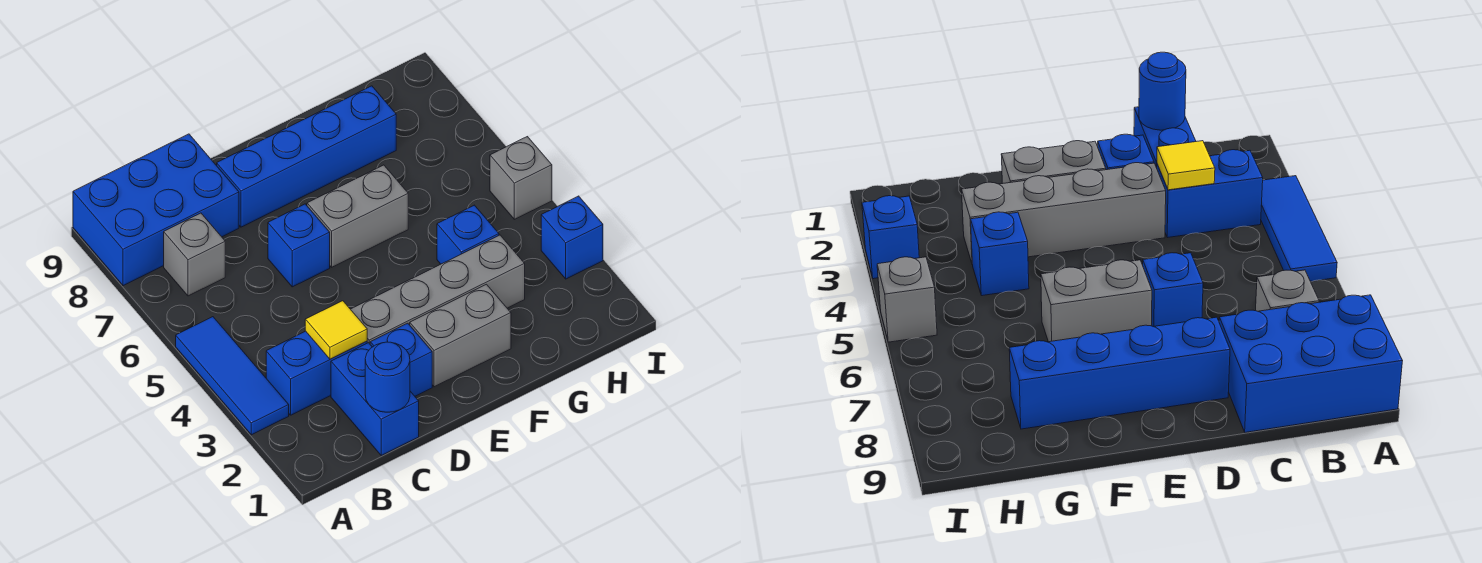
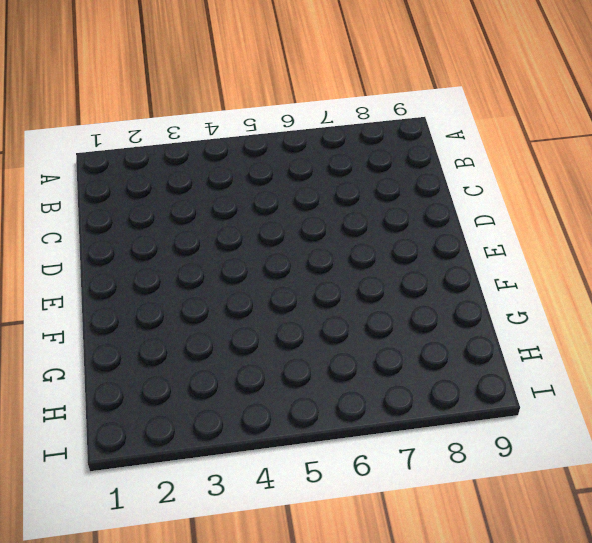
none -> blue tile A3:A5 level 1
none -> blue brick A8:C9 level 1
none -> blue brick B3:C3 level 1

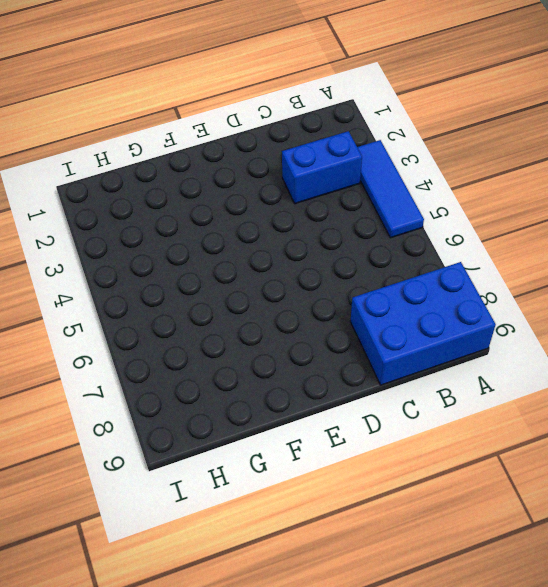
none -> grey brick B7 level 1
none -> blue brick C1:C2 level 1
none -> blue brick D2 level 1

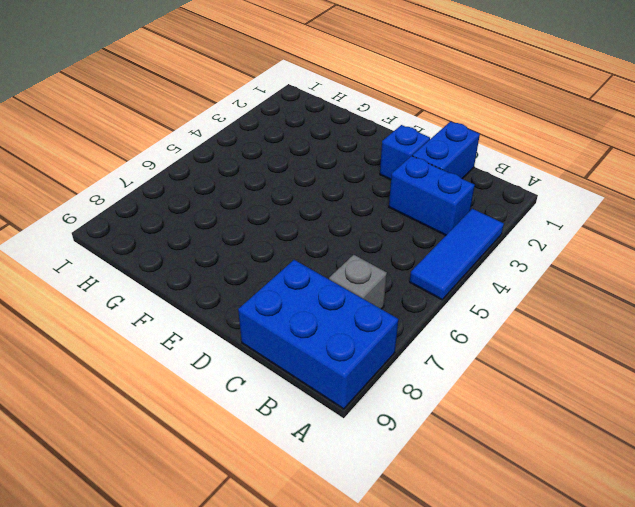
none -> grey brick D3:G3 level 1
none -> blue brick D6 level 1
none -> blue brick D8:G8 level 1

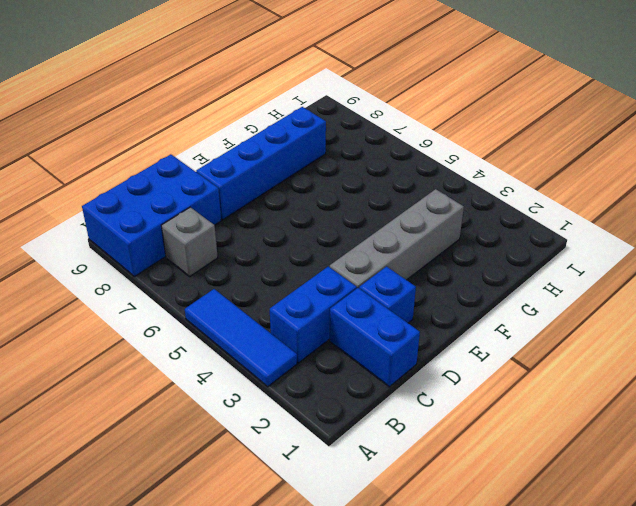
none -> blue brick D6 level 1
none -> grey brick E2:F2 level 1
none -> grey brick E6:F6 level 1

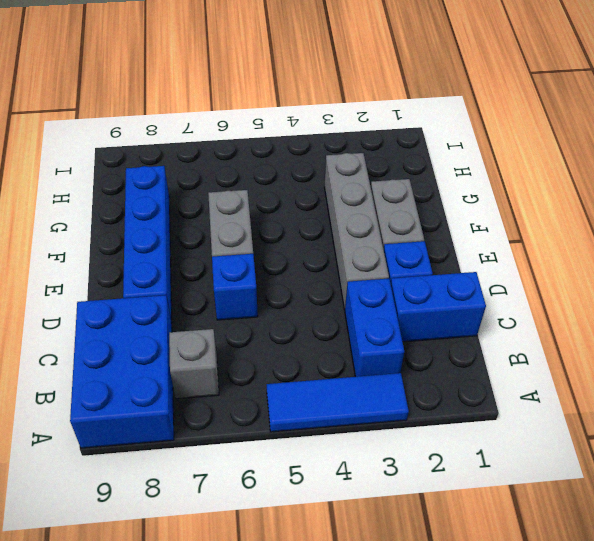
none -> blue brick G4 level 1
none -> blue brick I3 level 1
none -> grey brick I5 level 1

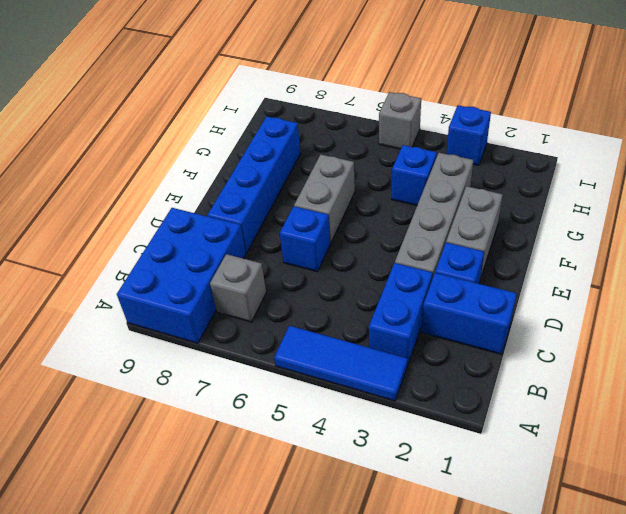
none -> blue round brick C1 level 2
none -> yellow tile C3 level 2

